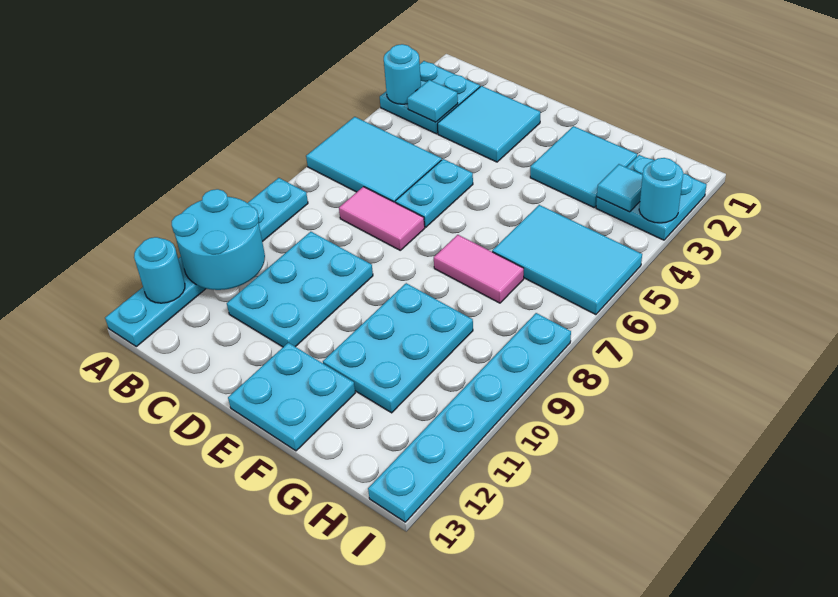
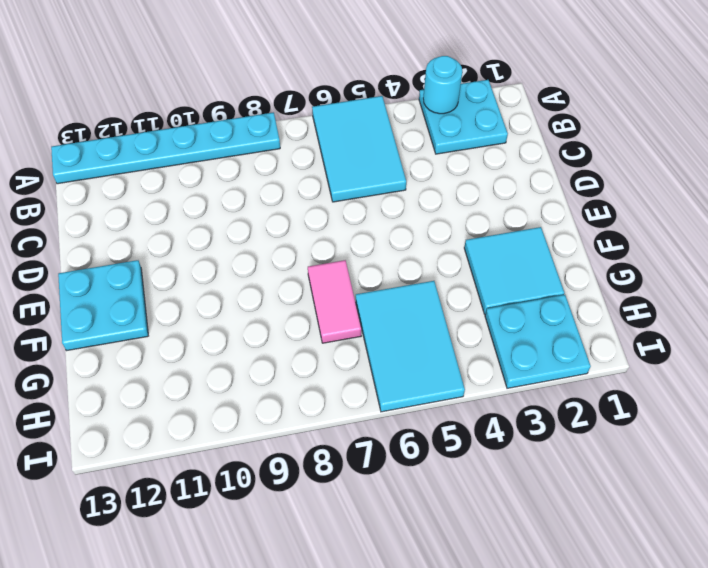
none -> cyan tile C2:D3 level 1
none -> pink tile C7:D7 level 1
none -> cyan plate C9:D11 level 1

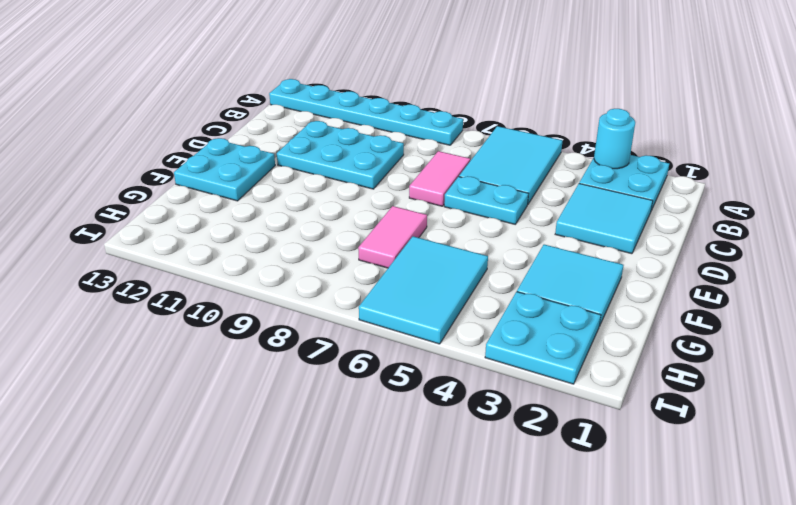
none -> cyan plate F9:G11 level 1
none -> cyan plate I8:I13 level 1
none -> cyan round brick A10:B11 level 2

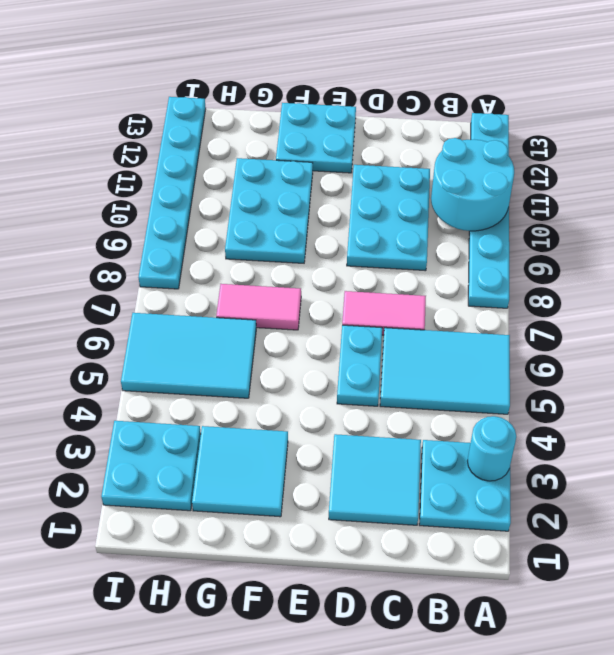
none -> cyan round brick A12 level 2
none -> cyan tile B3 level 2
none -> cyan tile H3 level 2

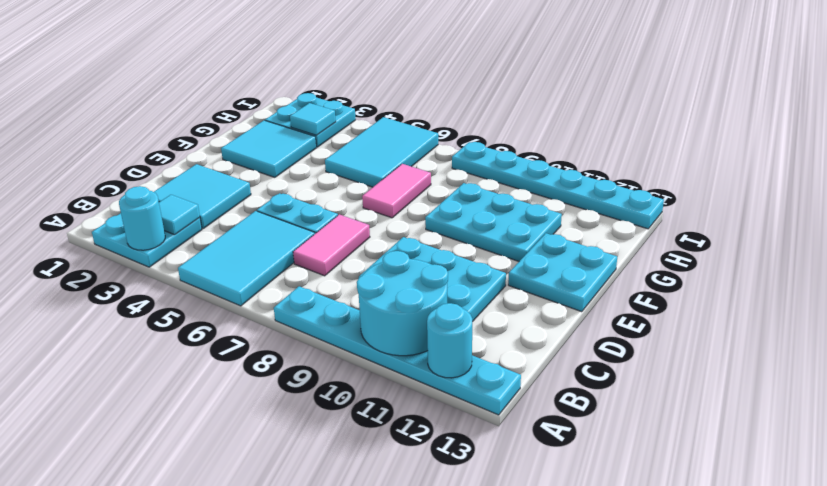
none -> cyan round brick I3 level 2

